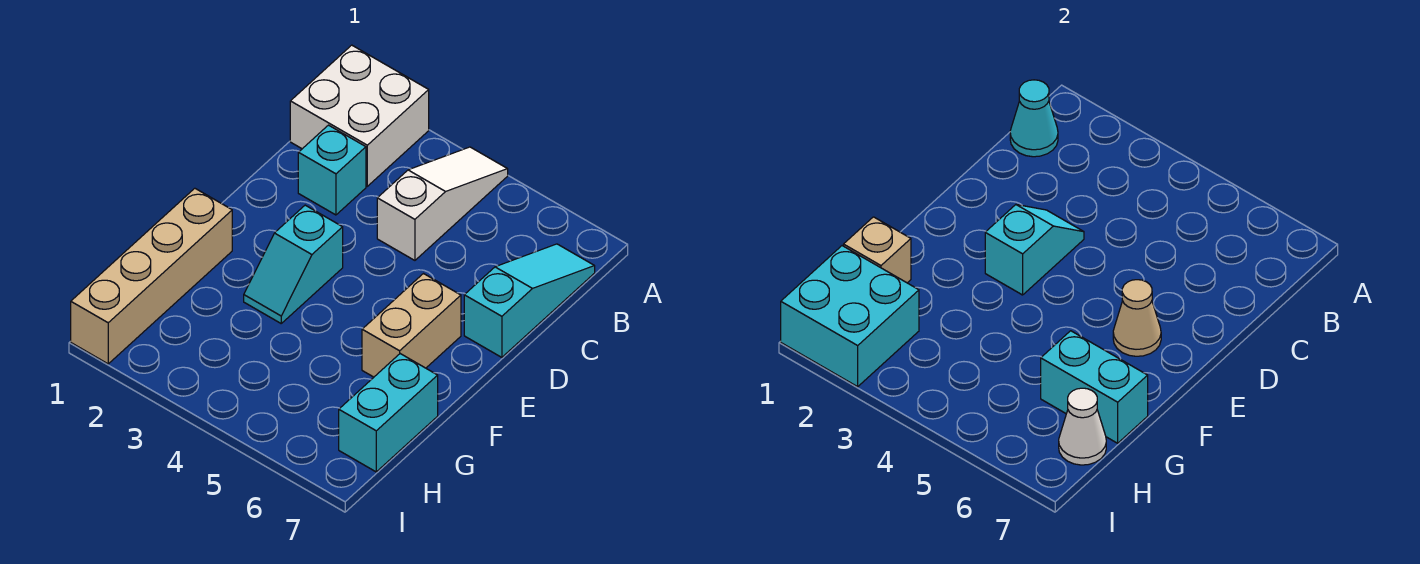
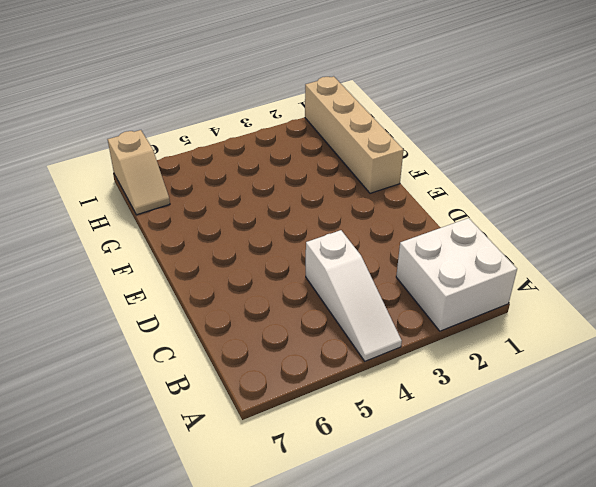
tan slope H7:I7 level 1 top I -> cyan brick G7:H7 level 1
none -> cyan slope B7:D7 level 1 top D
none -> cyan brick C2 level 1
none -> cyan slope E3:F3 level 1 top E

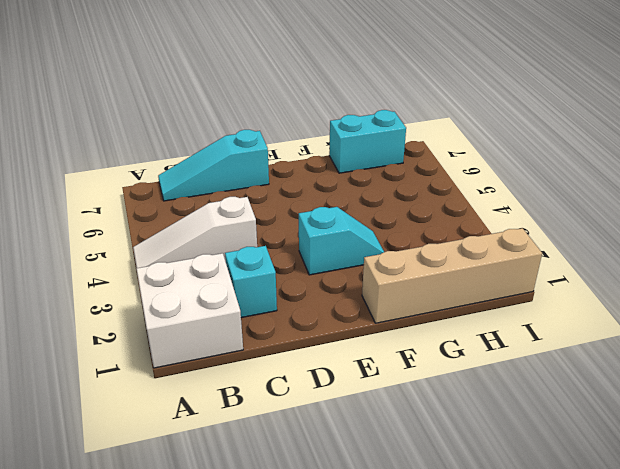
none -> tan brick E6:F6 level 1
none -> cyan cone B1 level 2
none -> cyan slope D3:E3 level 2 top E

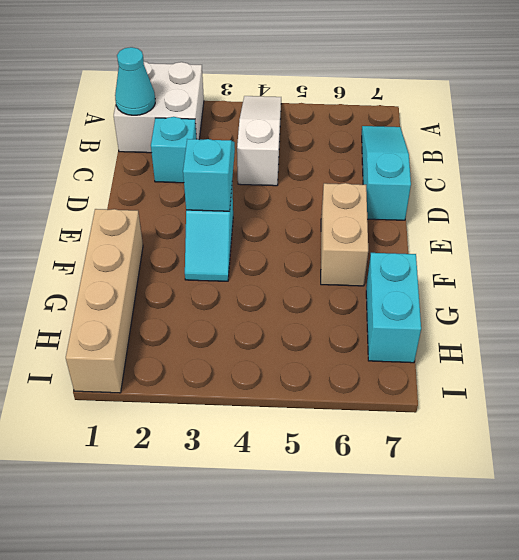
none -> tan cone E6 level 2
none -> tan brick G1 level 2
none -> cyan brick G6:G7 level 2

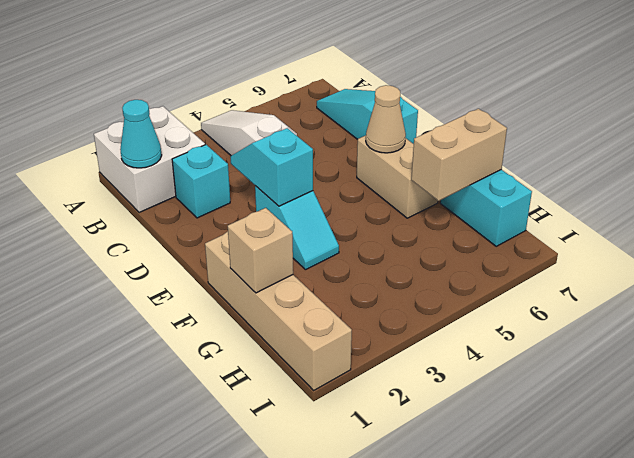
tan brick G6:G7 level 2 -> cyan brick G6:G7 level 2
none -> cyan brick H1:I2 level 2
none -> white cone H7 level 2

